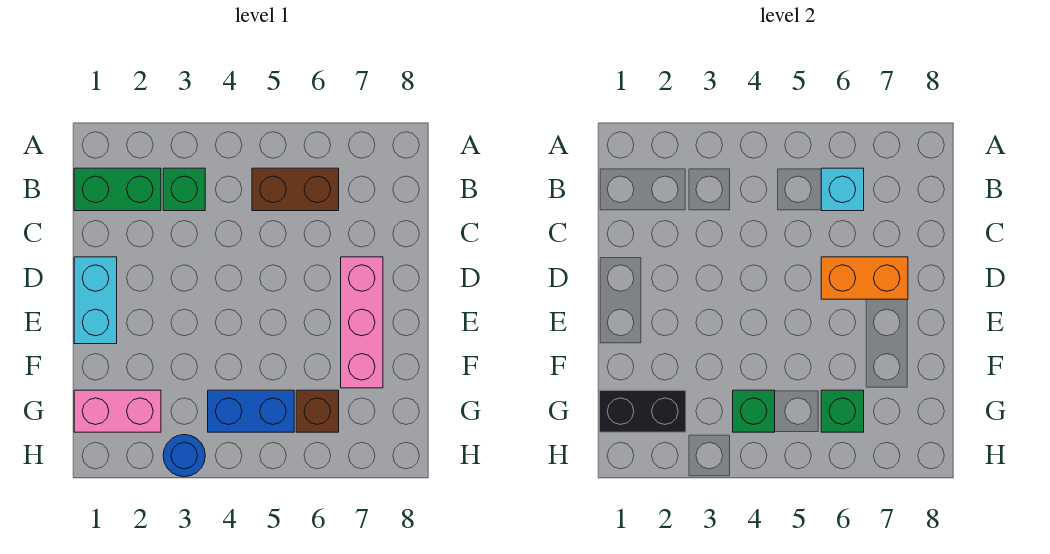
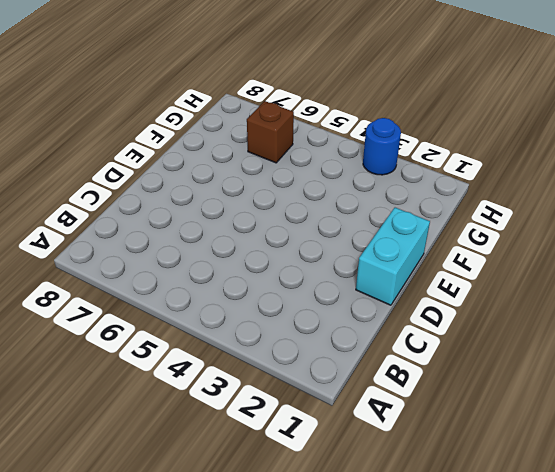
none -> green brick B1:B2 level 1
none -> green brick B3 level 1
none -> brown brick B5:B6 level 1

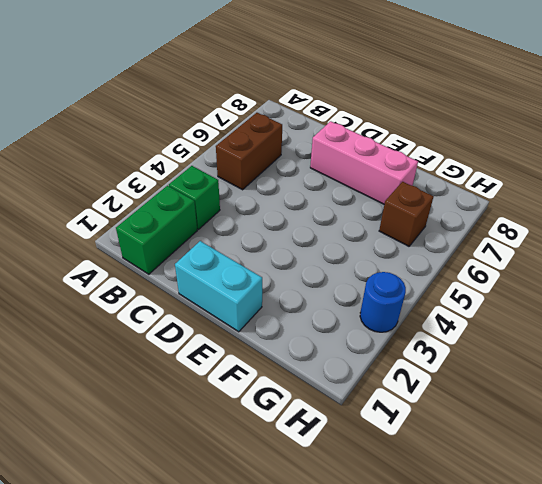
none -> pink brick G1:G2 level 1
none -> blue brick G4:G5 level 1
none -> cyan brick B6 level 2

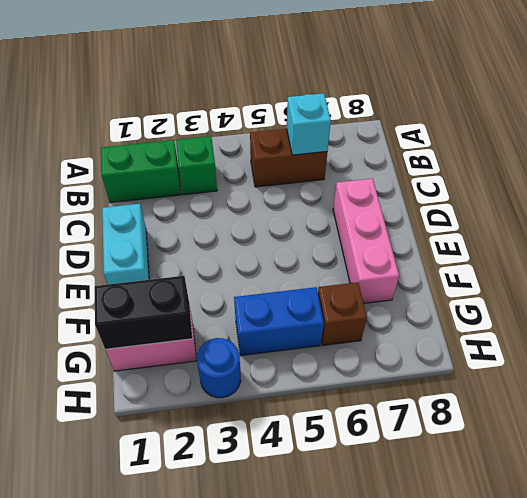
none -> orange brick D6:D7 level 2
none -> green brick G4 level 2
none -> green brick G6 level 2

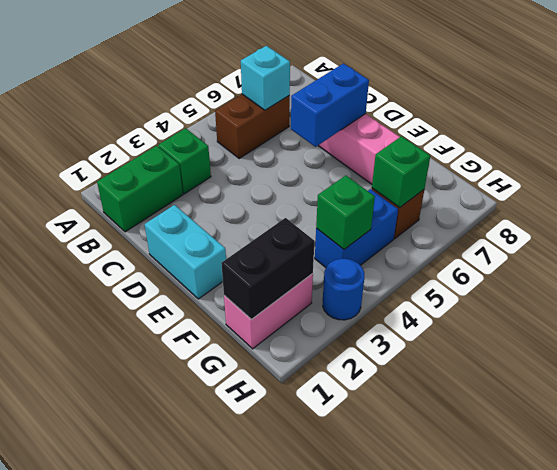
blue brick D6:D7 level 2 -> orange brick D6:D7 level 2

